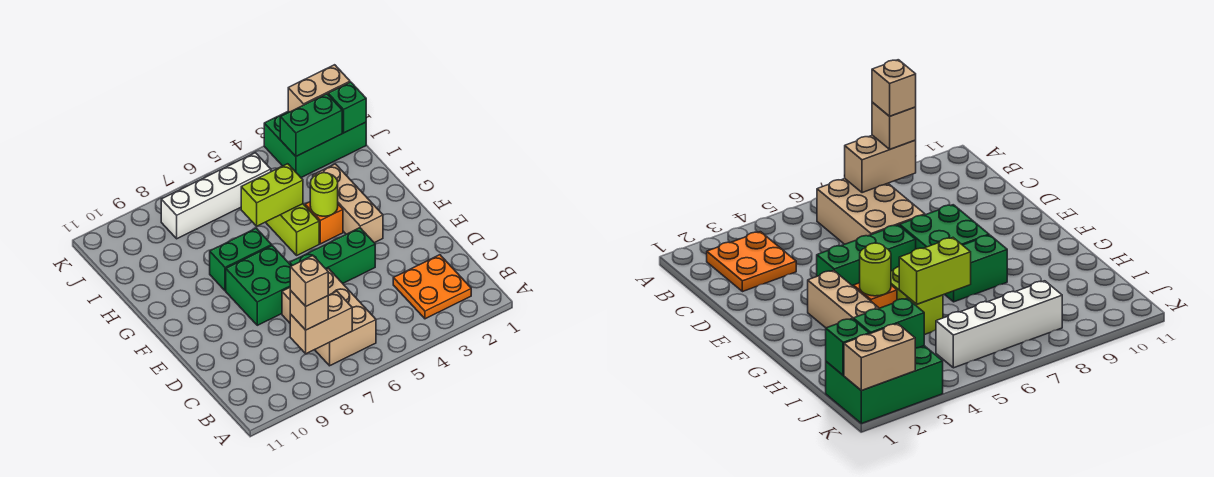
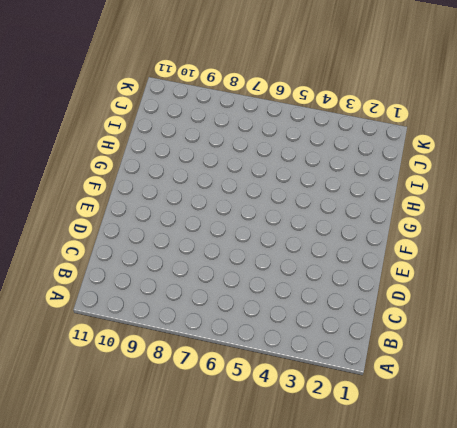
none -> orange plate B2:C3 level 1
none -> tan brick B6:D7 level 1
none -> green brick E4:E6 level 1

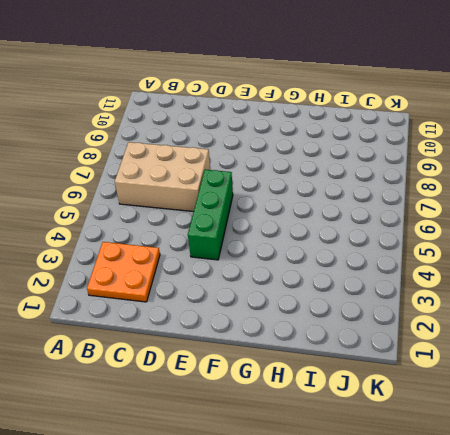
none -> green brick E7:F8 level 1
none -> tan brick F3:H3 level 1
none -> orange brick G4 level 1

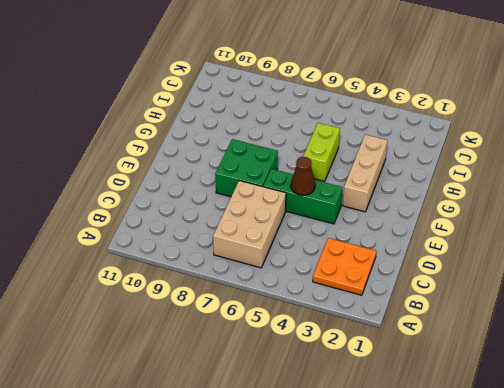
brown cone E5 level 2 -> none
none -> orange brick G4 level 1
none -> green brick G7:G8 level 1
none -> green brick J1:K3 level 1

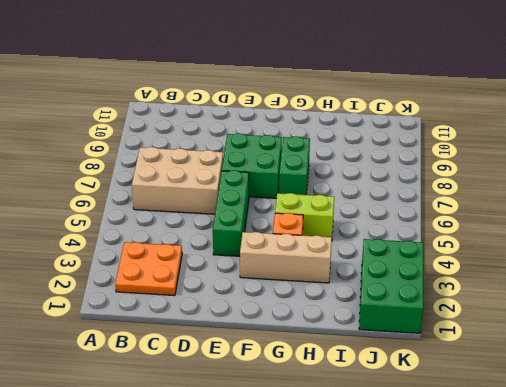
none -> white brick J5:J8 level 1
none -> tan brick B7:B8 level 2
none -> lime round brick G4 level 2

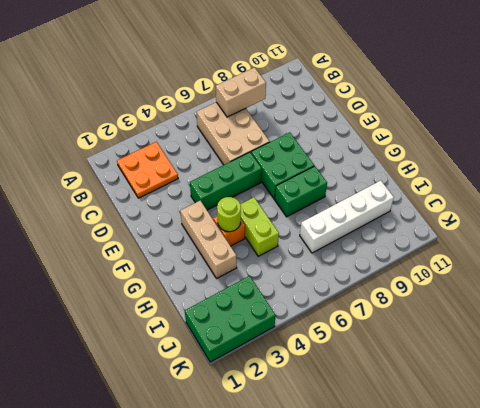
white brick I7:I10 level 1 -> white brick J5:J8 level 1
none -> lime brick H5:H6 level 2
none -> green brick J1 level 2
none -> green brick J2:J3 level 2

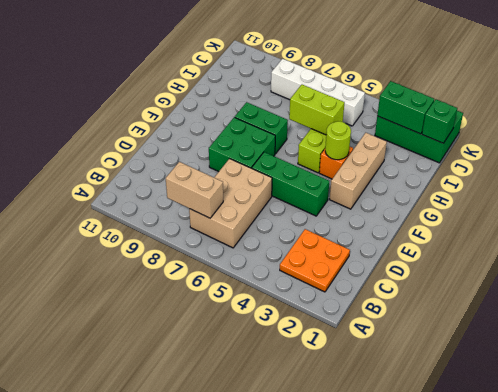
none -> tan brick K1:K2 level 2
none -> tan brick B8 level 3
none -> tan brick B8 level 4

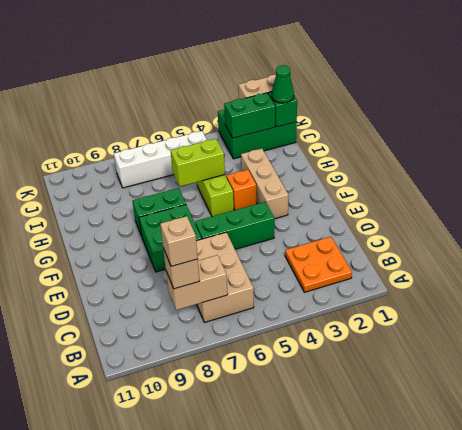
green cone J1 level 3 -> none
none -> lime round brick G4 level 2

